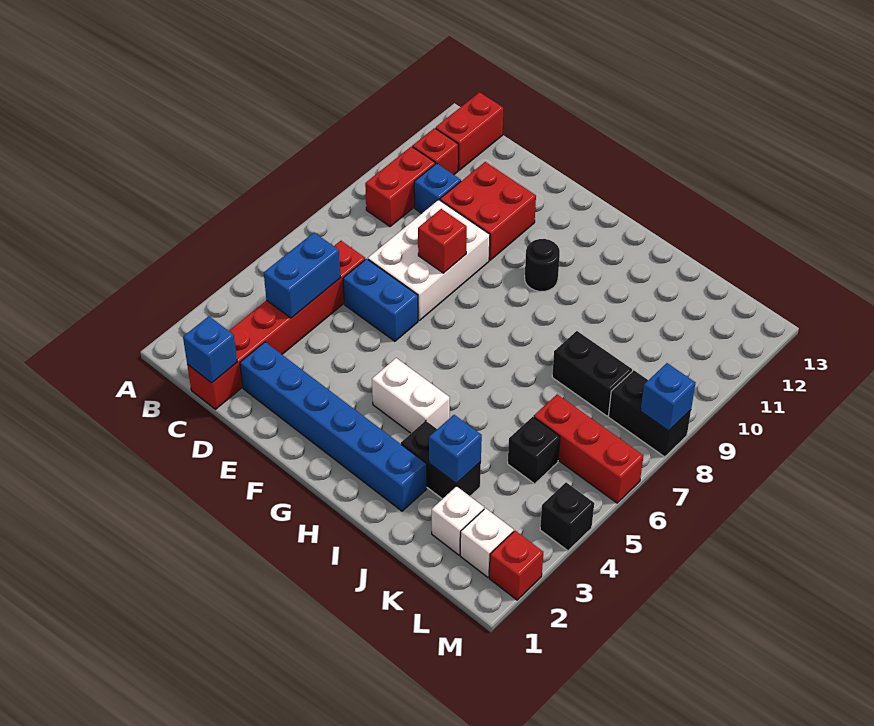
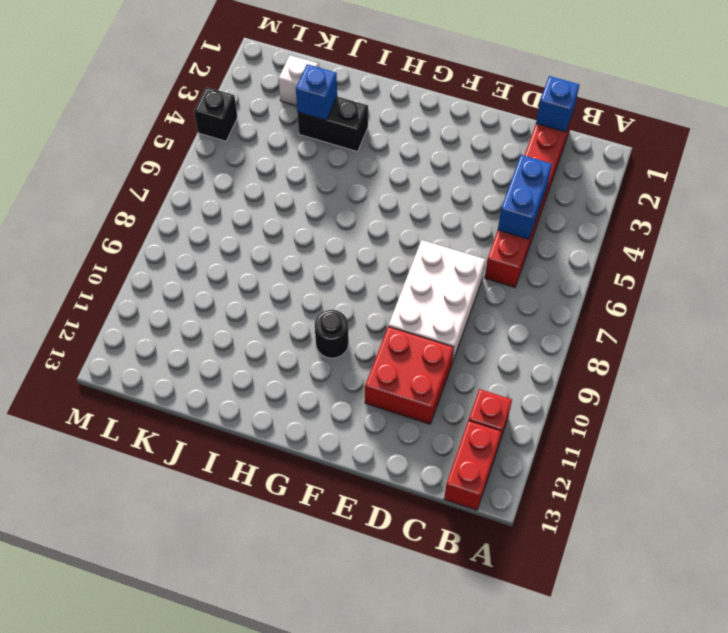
none -> red brick B9:B10 level 1
none -> blue brick C10 level 1
none -> blue brick D2:I2 level 1

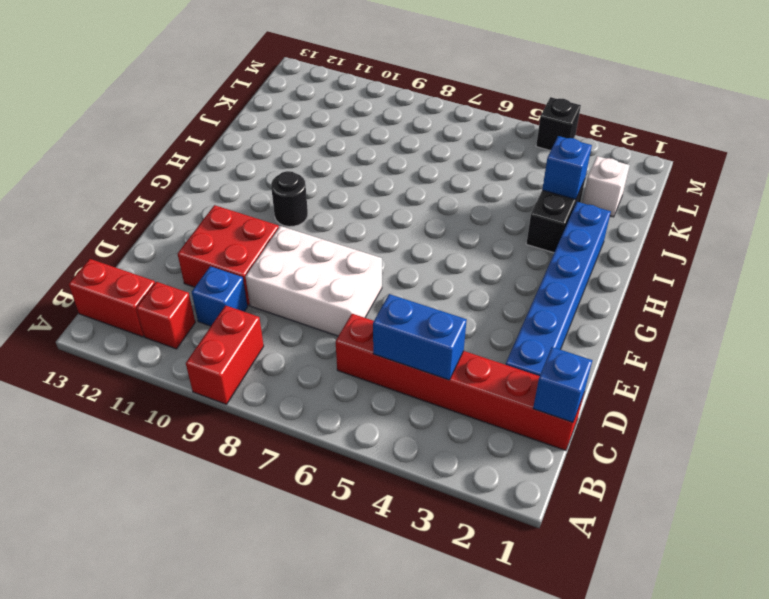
red brick A9:B9 level 1 -> red brick B9:B10 level 1
none -> blue brick D6:E6 level 1
none -> white brick G4:H4 level 1
none -> black brick J8:K8 level 1

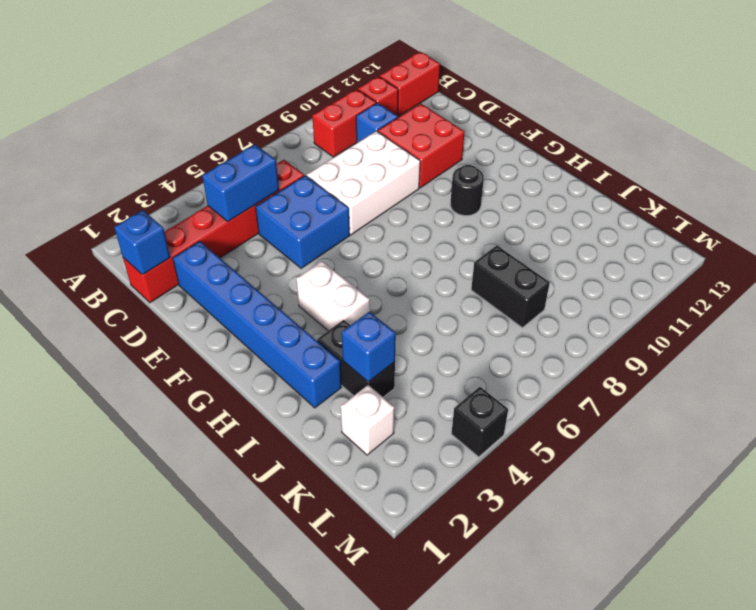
blue brick D5:E6 level 1 -> blue brick D6:E6 level 1
none -> black brick K5 level 1
none -> red brick K6:M6 level 1
none -> white brick L2 level 1

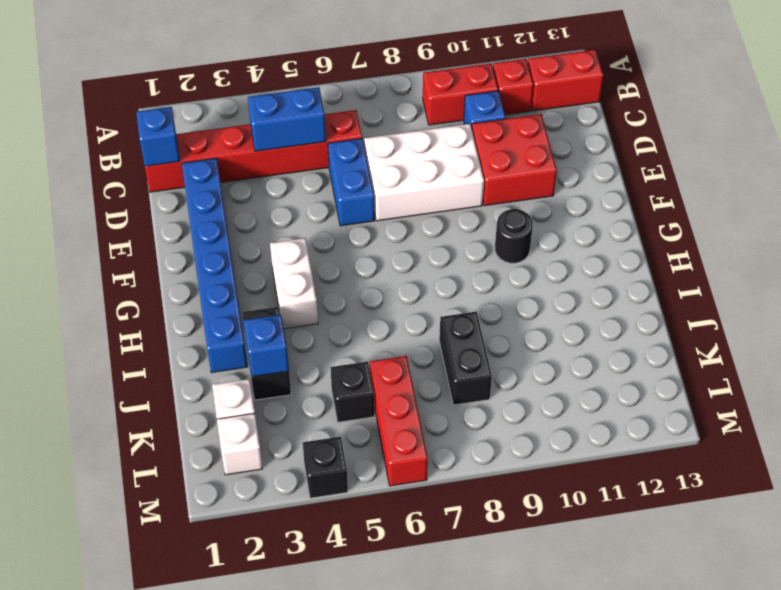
none -> black brick L8:M8 level 1
none -> red brick M2 level 1
none -> red brick E8 level 2

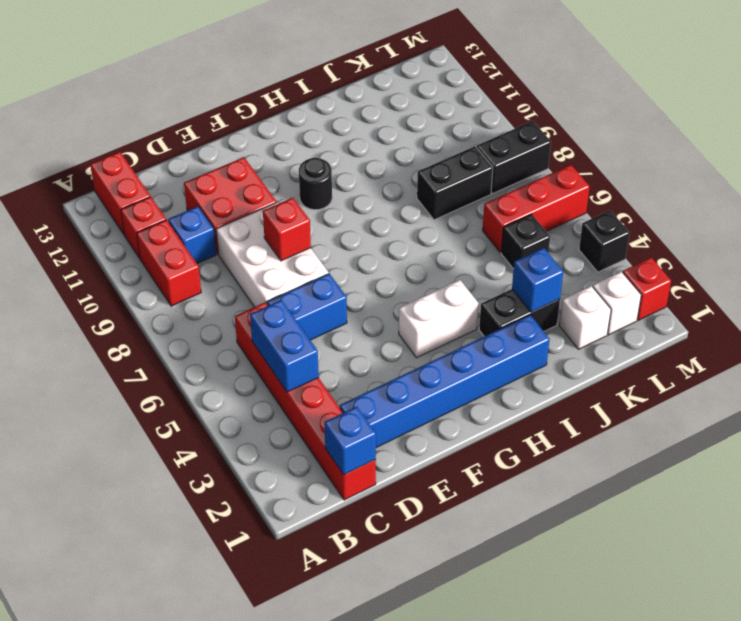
none -> blue brick M8 level 2

